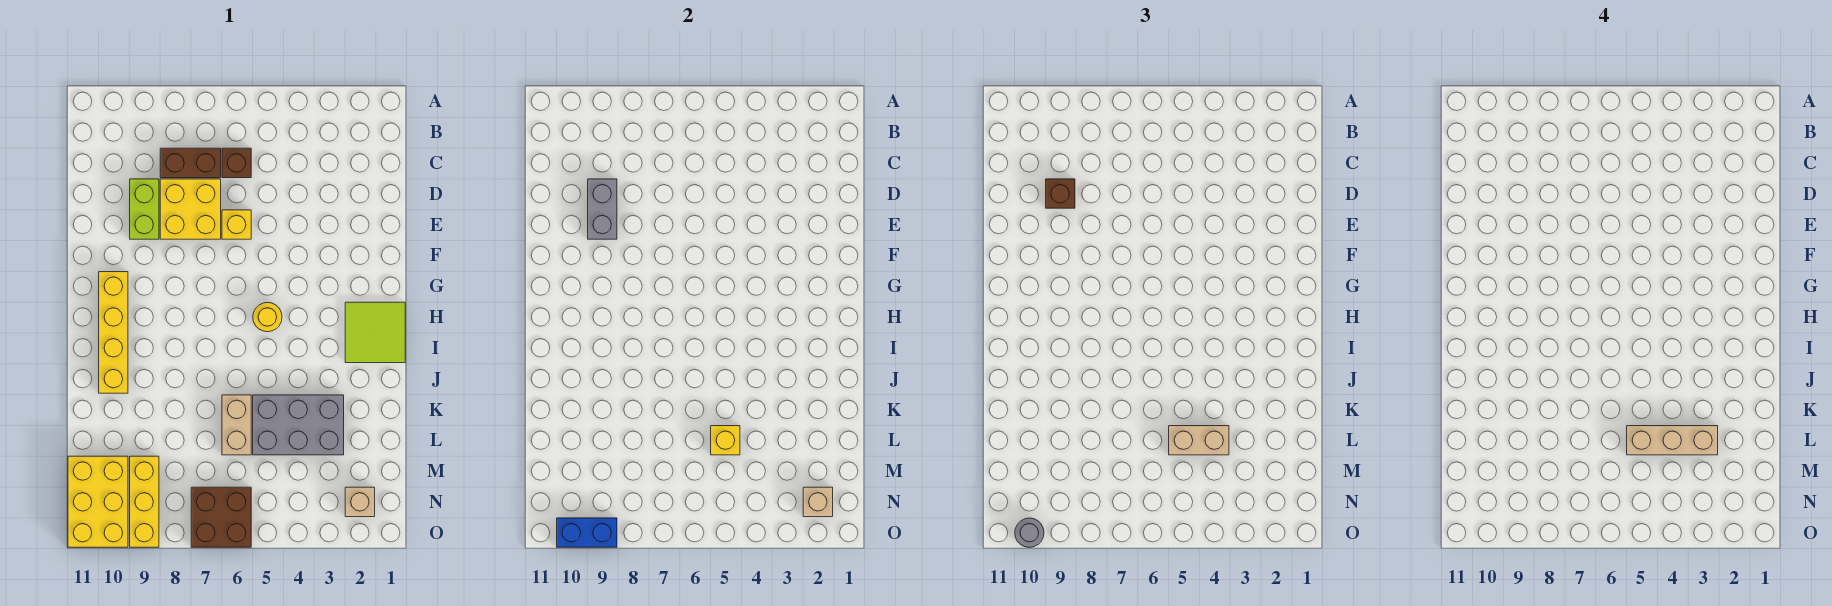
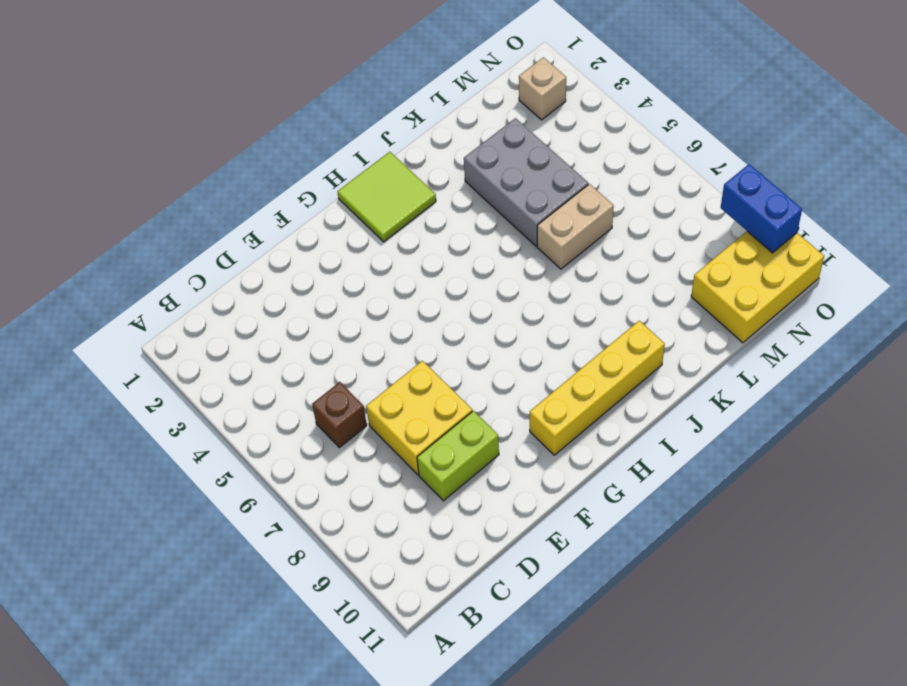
none -> brown brick C7:C8 level 1
none -> yellow brick E6 level 1
none -> yellow round brick H5 level 1

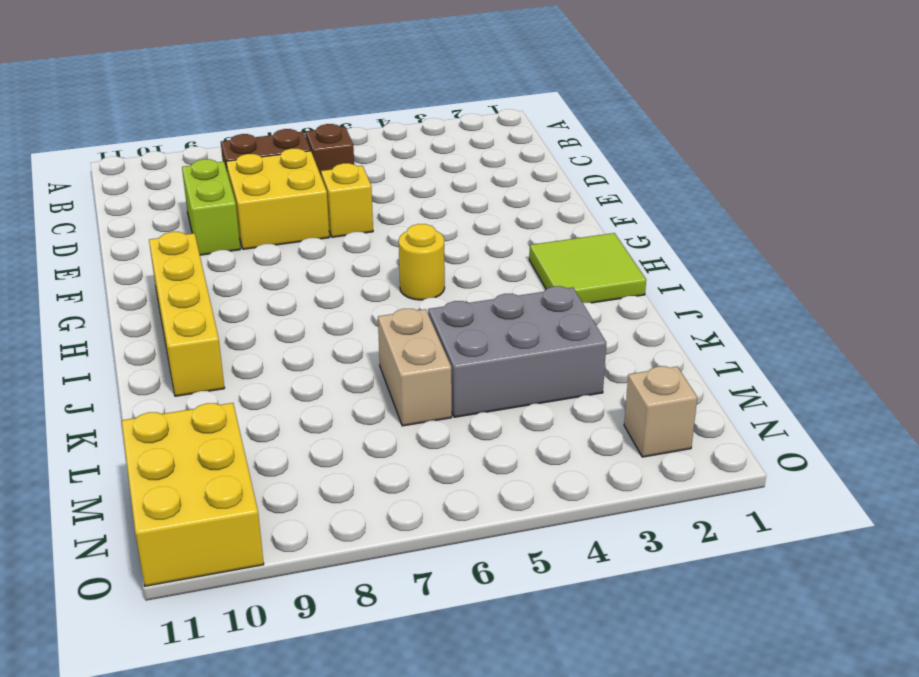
none -> yellow brick M9:O9 level 1
none -> brown brick N6:O7 level 1
none -> grey brick D9:E9 level 2

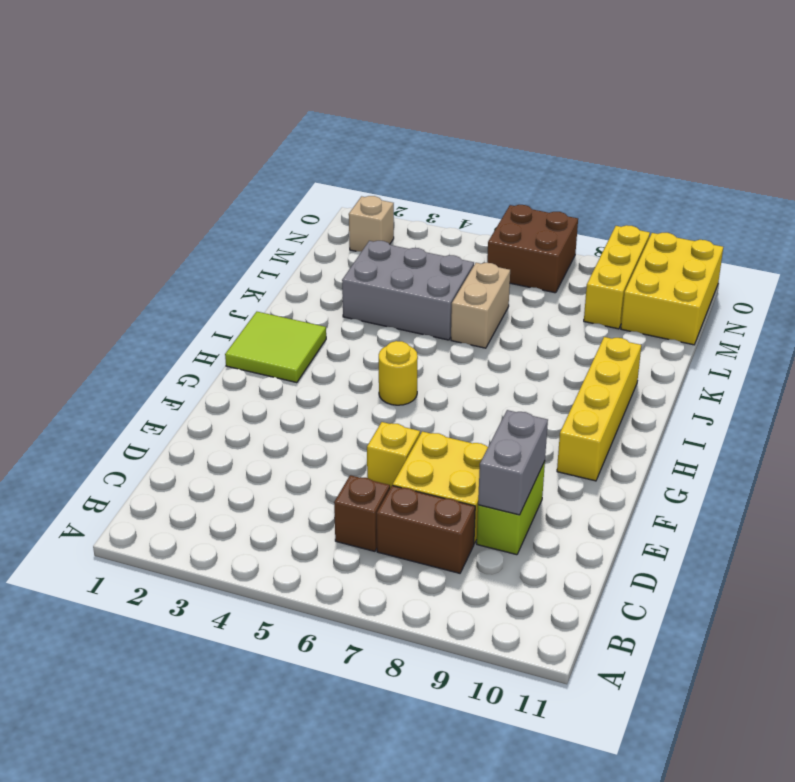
none -> yellow brick L5 level 2
none -> tan brick N2 level 2
none -> blue brick O9:O10 level 2

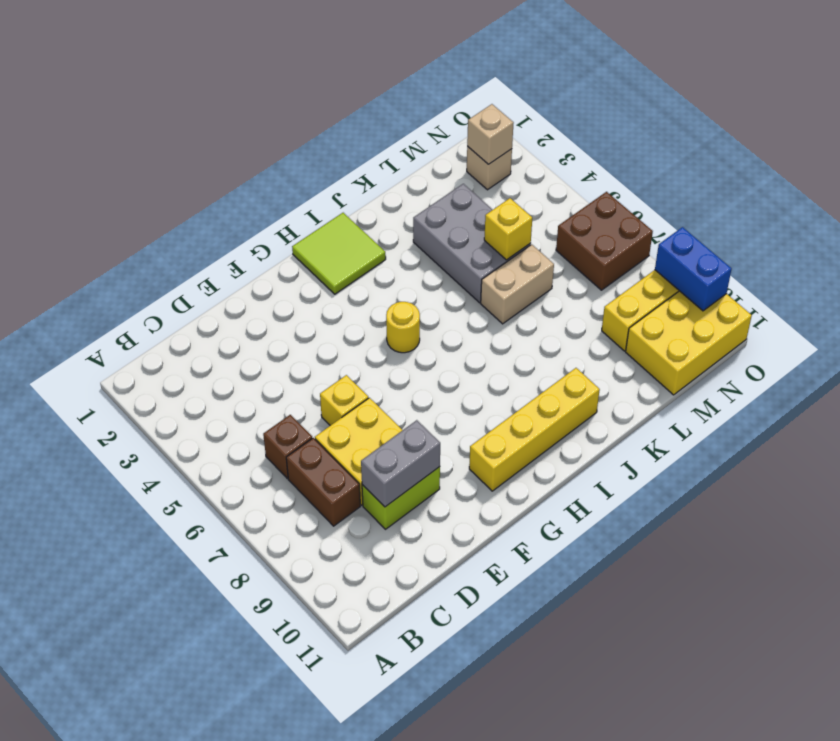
none -> brown brick D9 level 3
none -> tan brick L4:L5 level 3
none -> grey round brick O10 level 3

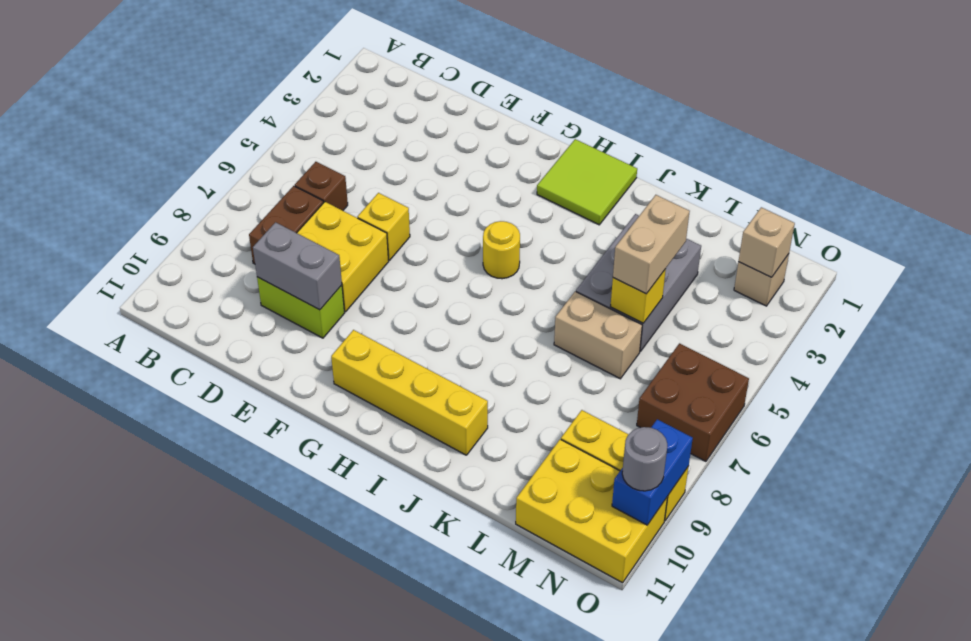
none -> brown brick D9 level 3
none -> tan brick L3:L5 level 4

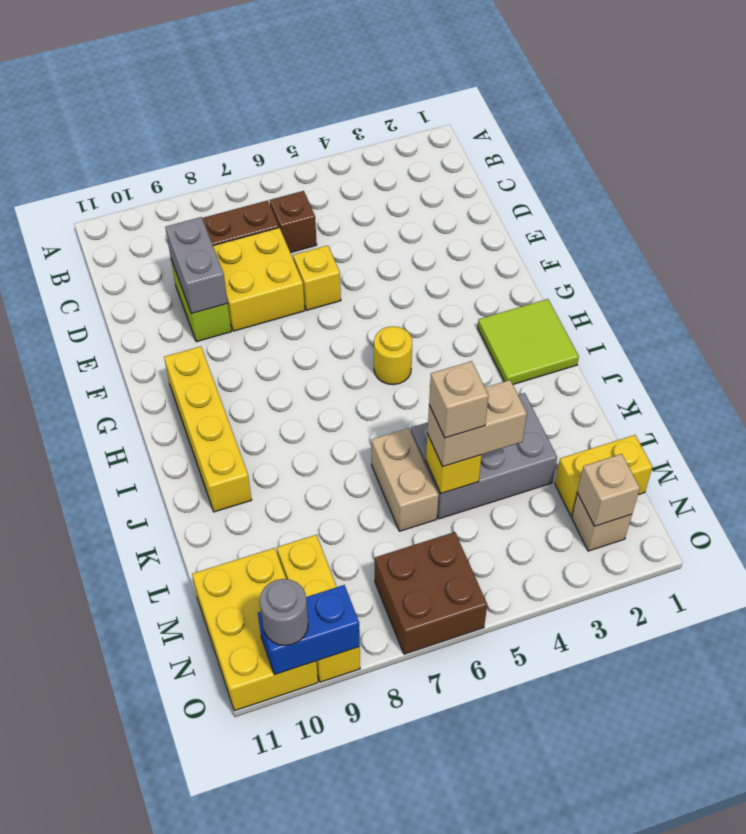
tan brick L5 level 4 -> tan brick L3:L5 level 4
yellow brick M1:M2 level 1 -> none
none -> brown brick D9 level 3

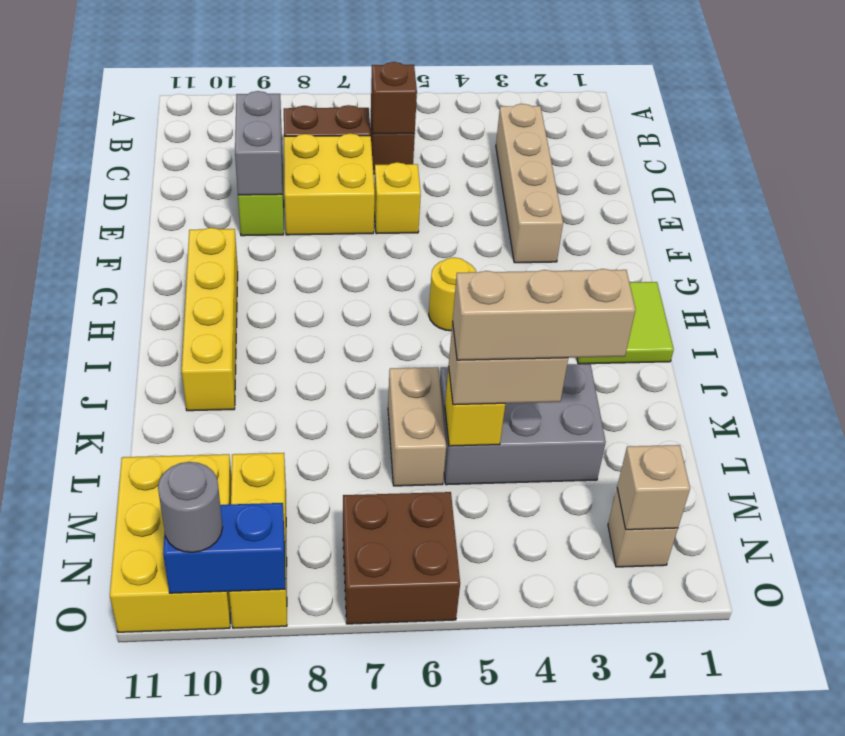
tan brick C3:F3 level 1 -> none
brown brick C6 level 2 -> brown brick D9 level 3

